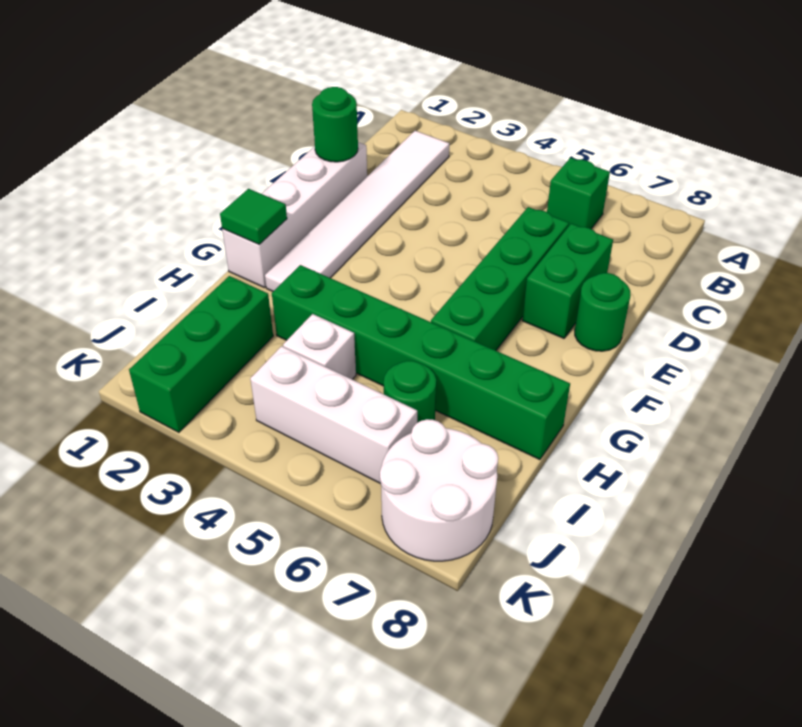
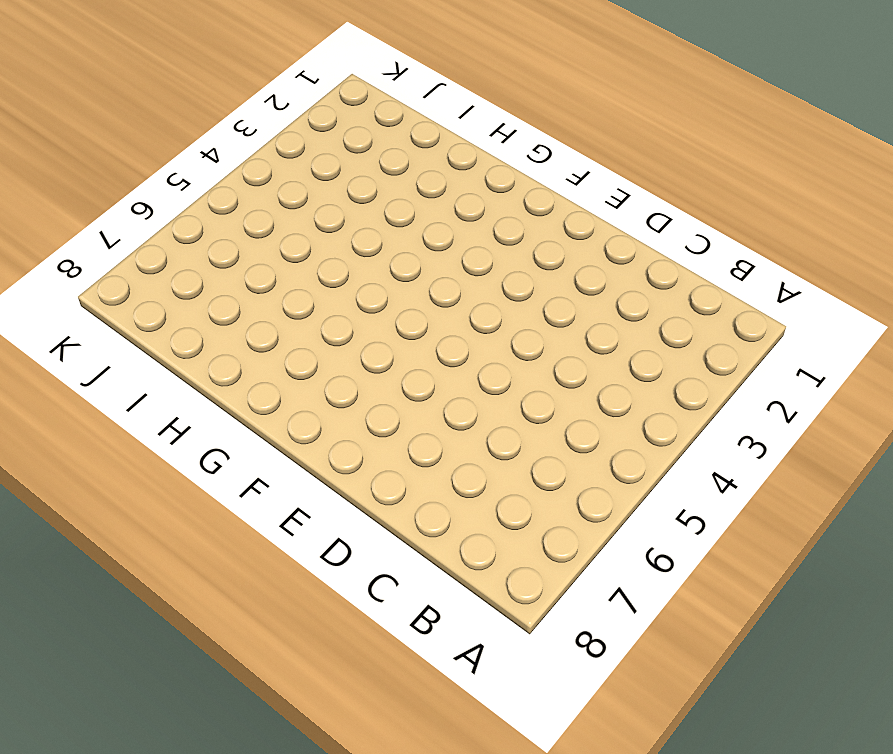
none -> white tile B2:G2 level 1
none -> green brick B6 level 1
none -> white brick D1:G1 level 1

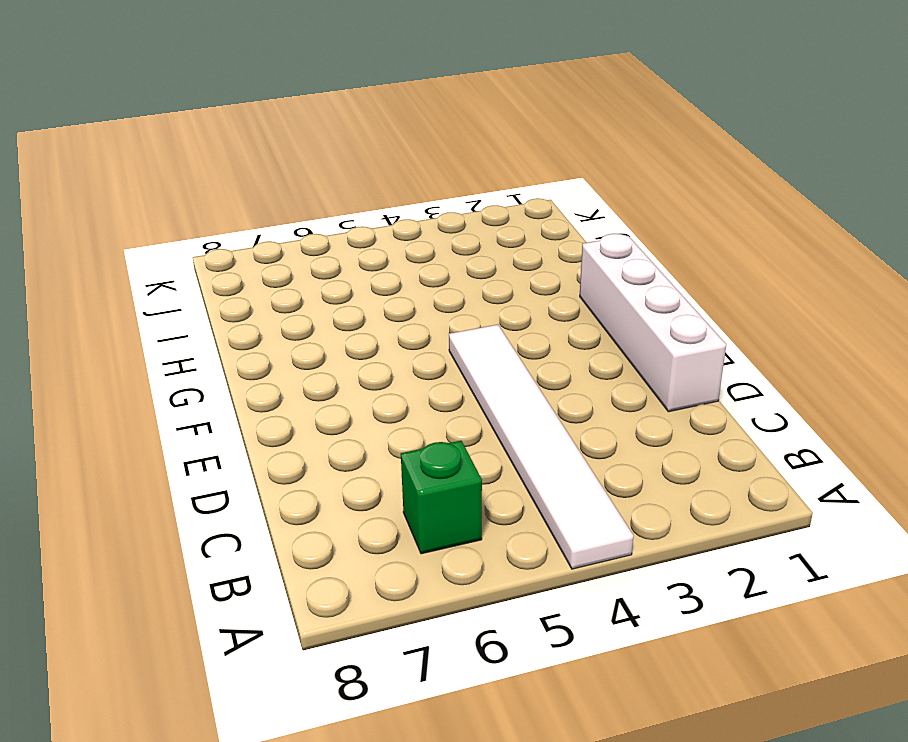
white tile A4:F4 level 1 -> white tile B2:G2 level 1
none -> green brick D6:G6 level 1
none -> green brick D7:E7 level 1
none -> green round brick E8 level 1

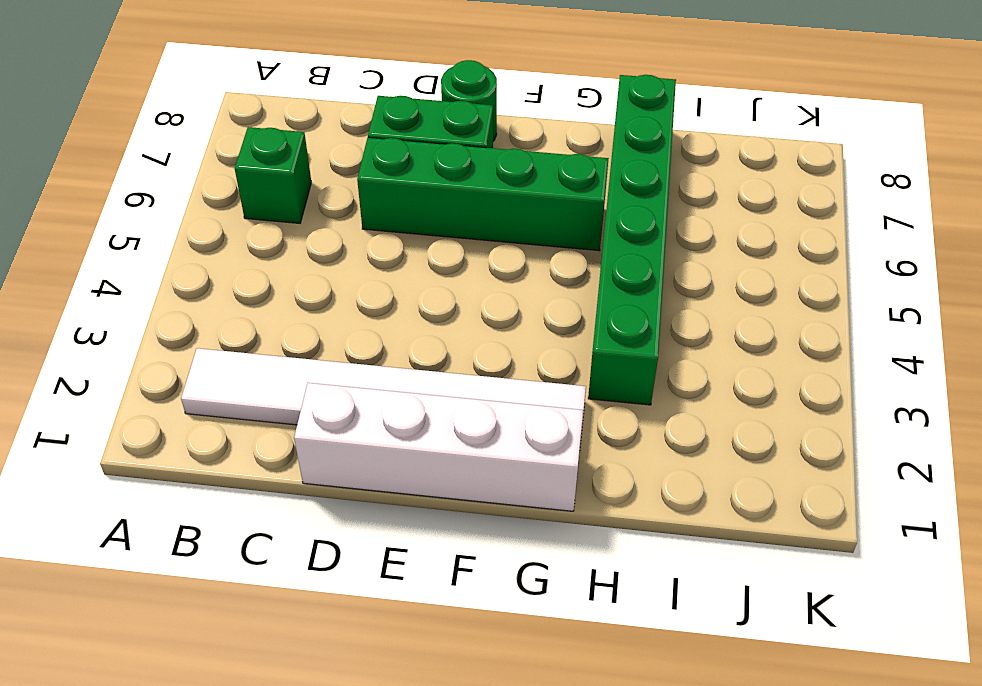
none -> green brick I2:K2 level 1
none -> white brick I4 level 1
none -> green round brick I6 level 1

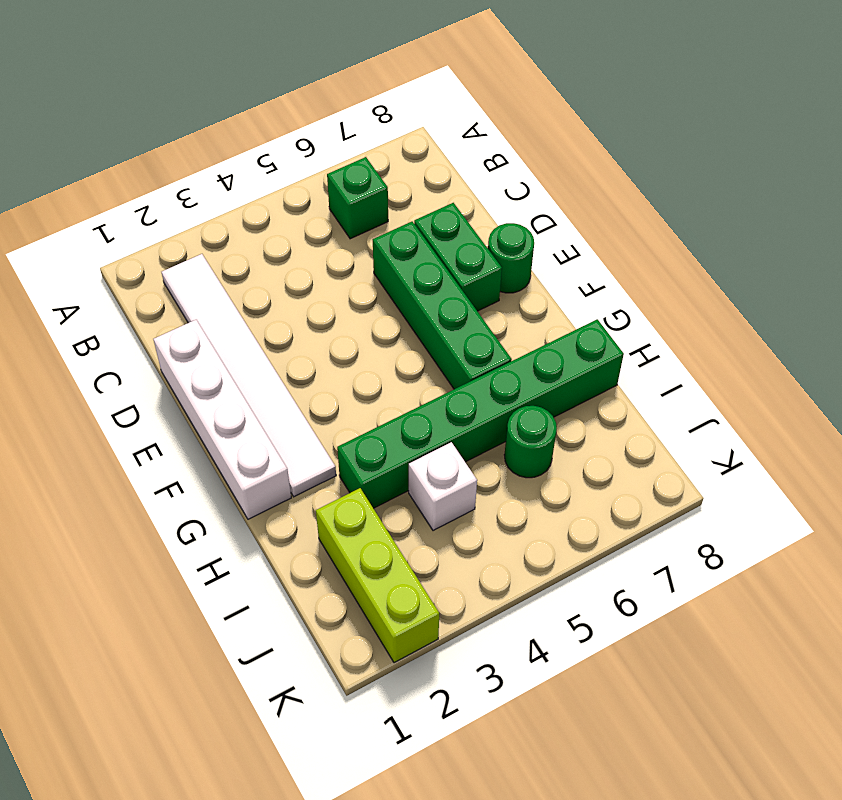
lime brick I2:K2 level 1 -> green brick I2:K2 level 1
none -> white brick J4:J6 level 1
none -> white round brick J7:K8 level 1
none -> green round brick D1 level 2

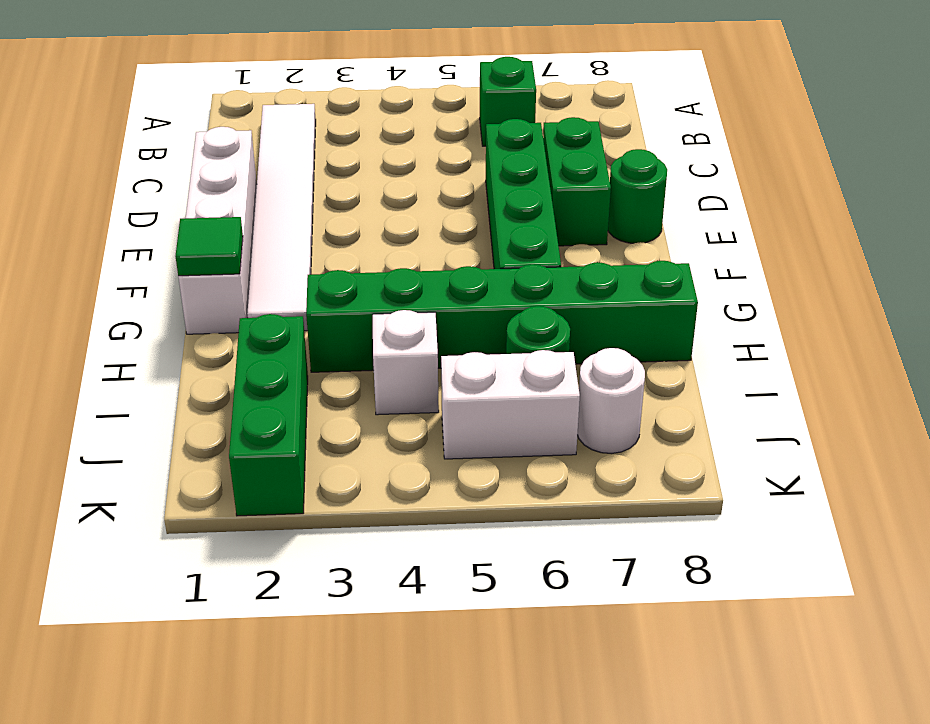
white brick J5:J6 level 1 -> white brick J4:J6 level 1
white round brick J7 level 1 -> white round brick J7:K8 level 1
none -> green round brick D1 level 2

